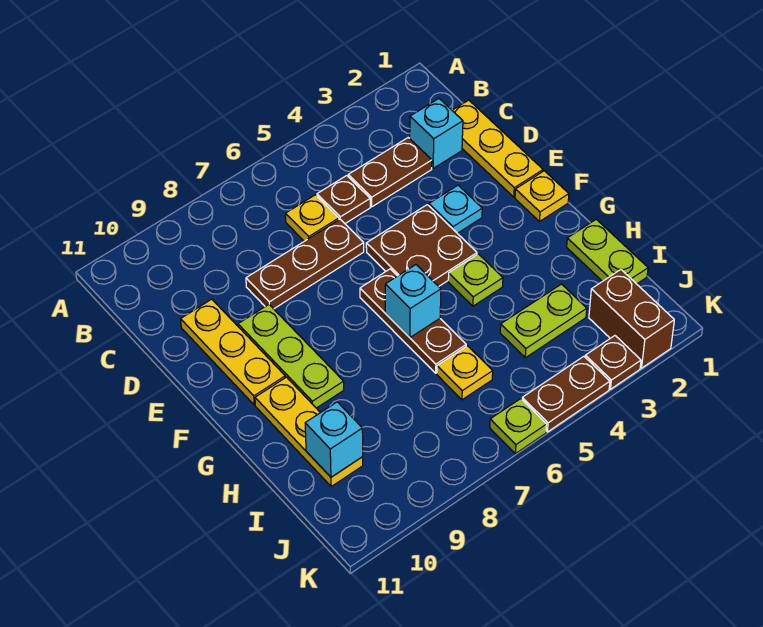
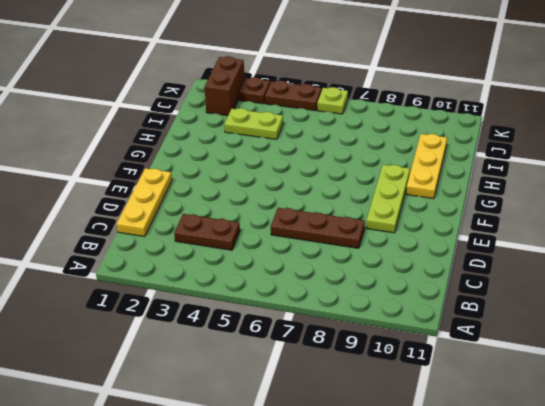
none -> cyan brick C2 level 1
none -> brown plate C5 level 1
none -> yellow plate C6 level 1

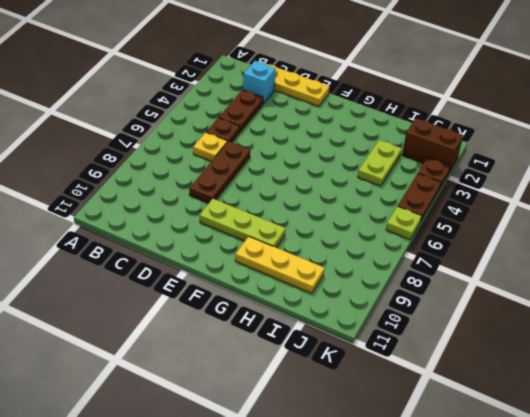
none -> yellow plate D10:F10 level 1
none -> cyan plate E3 level 1
none -> brown plate E4:F5 level 1

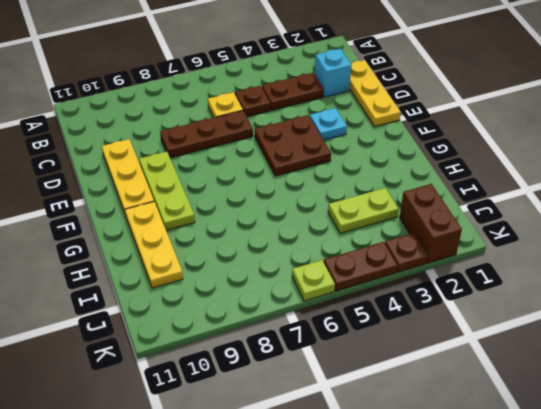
none -> yellow plate F1 level 1
none -> brown plate F6:H6 level 1
none -> lime plate G4 level 1

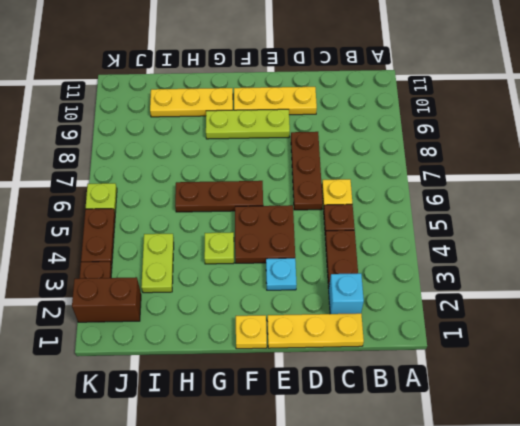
none -> lime plate H1:I1 level 1
none -> yellow plate I6 level 1
none -> cyan brick G6 level 2

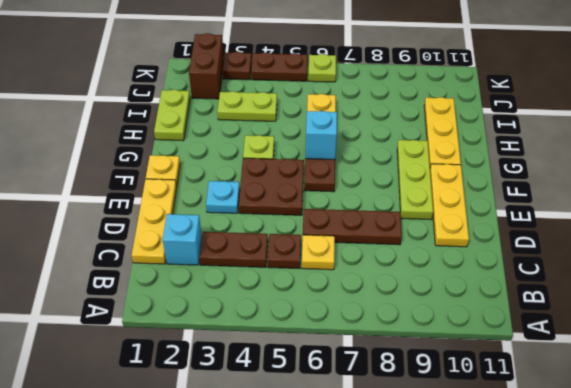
none -> cyan brick I10 level 2

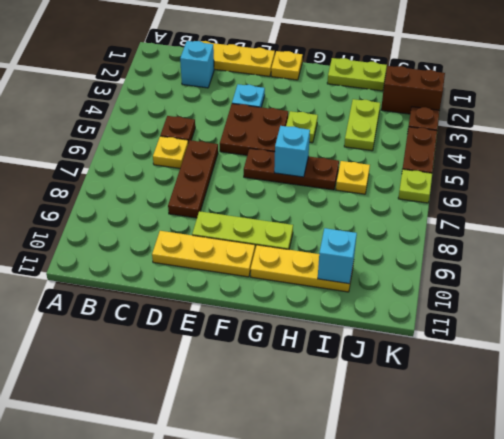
none -> brown plate C3:C4 level 1

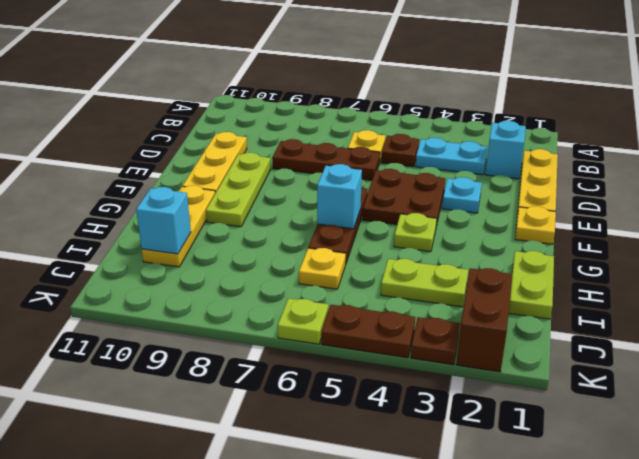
cyan plate C3:C4 level 1 -> brown plate C3:C4 level 1

